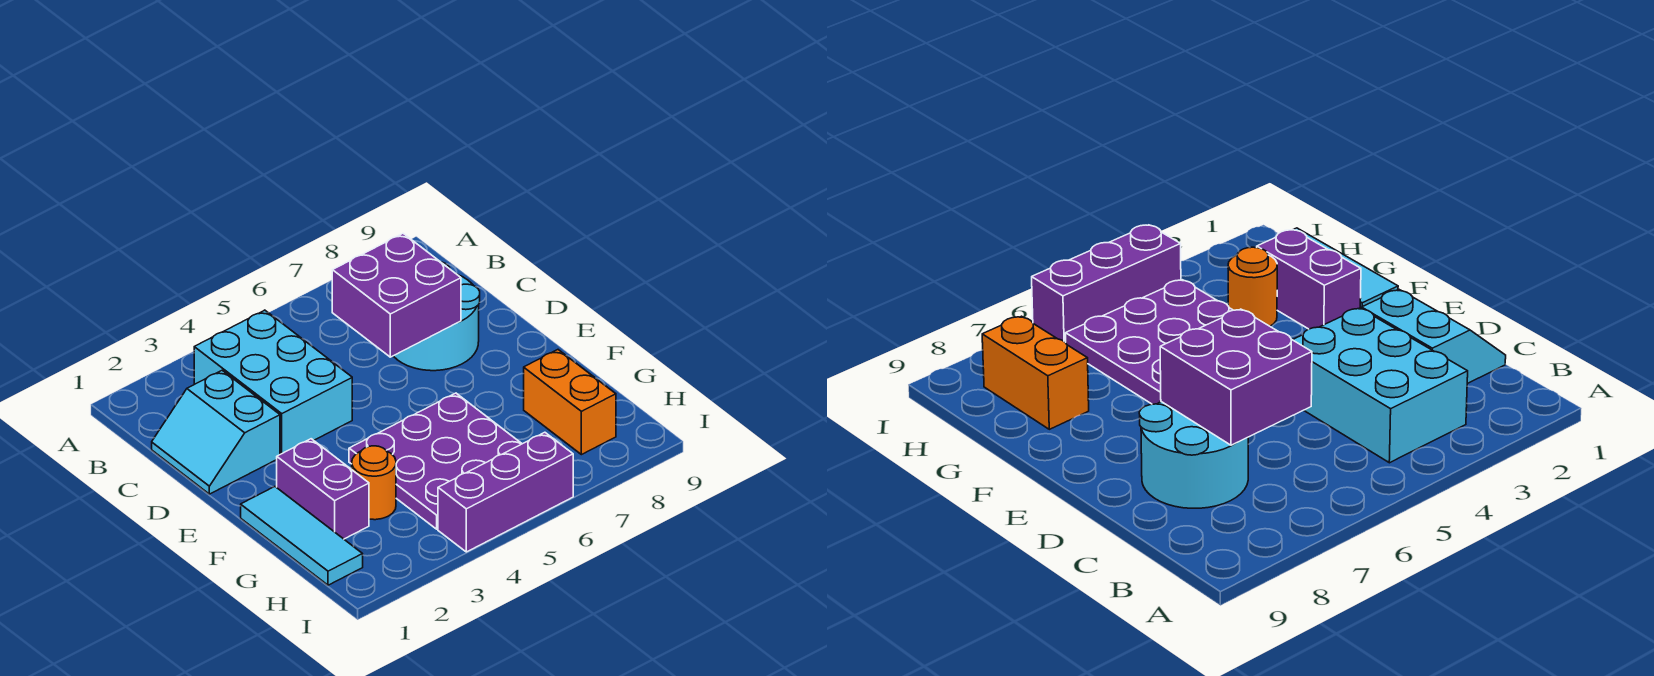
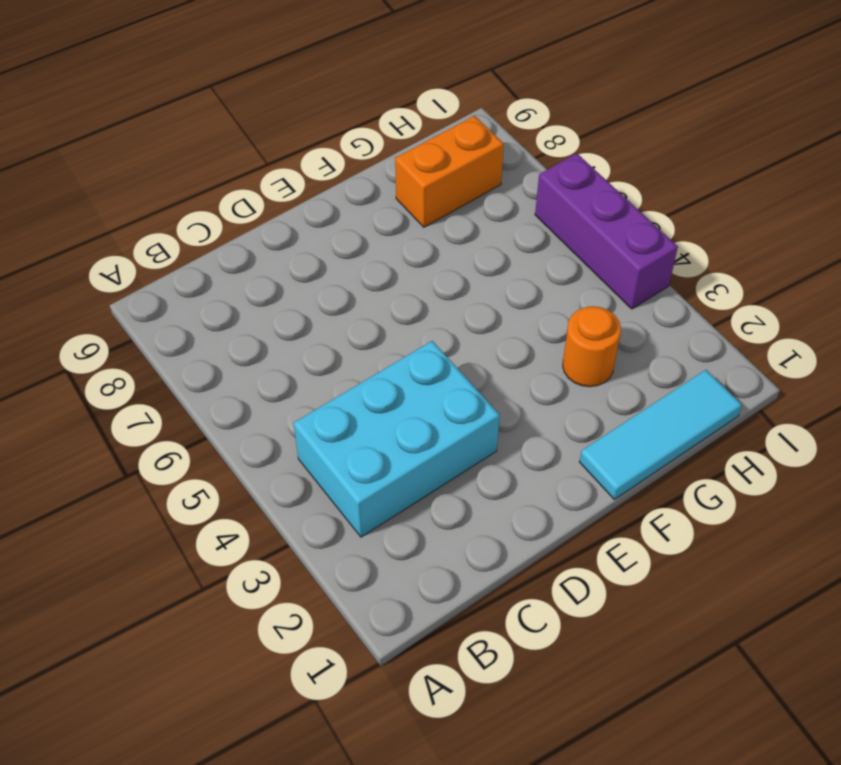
none -> cyan slope C1:D2 level 1 top 2
none -> cyan round brick C7:D8 level 1

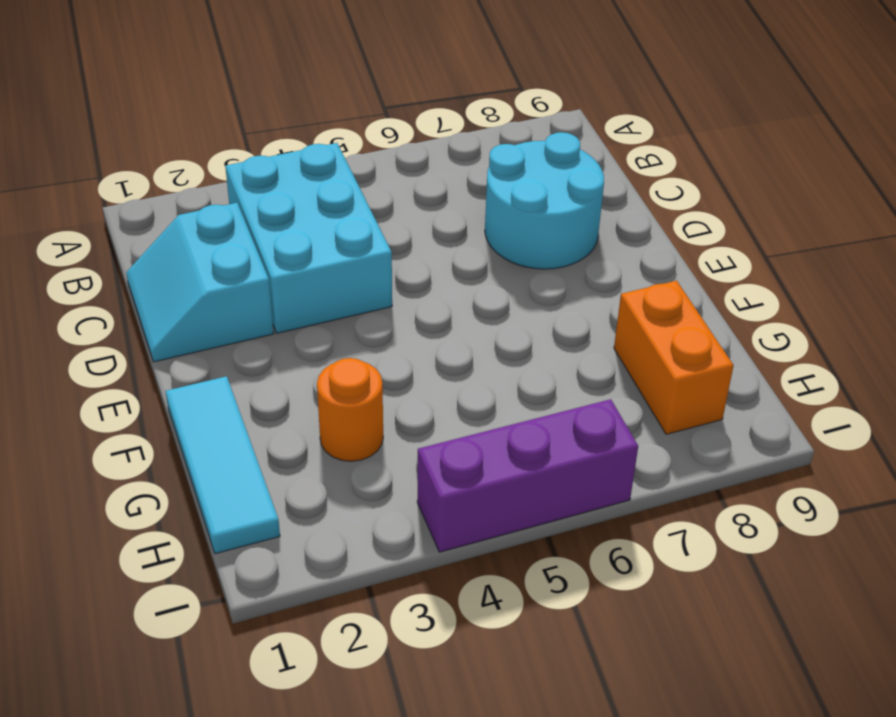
none -> purple brick F2:G2 level 1
none -> purple plate F4:H6 level 1

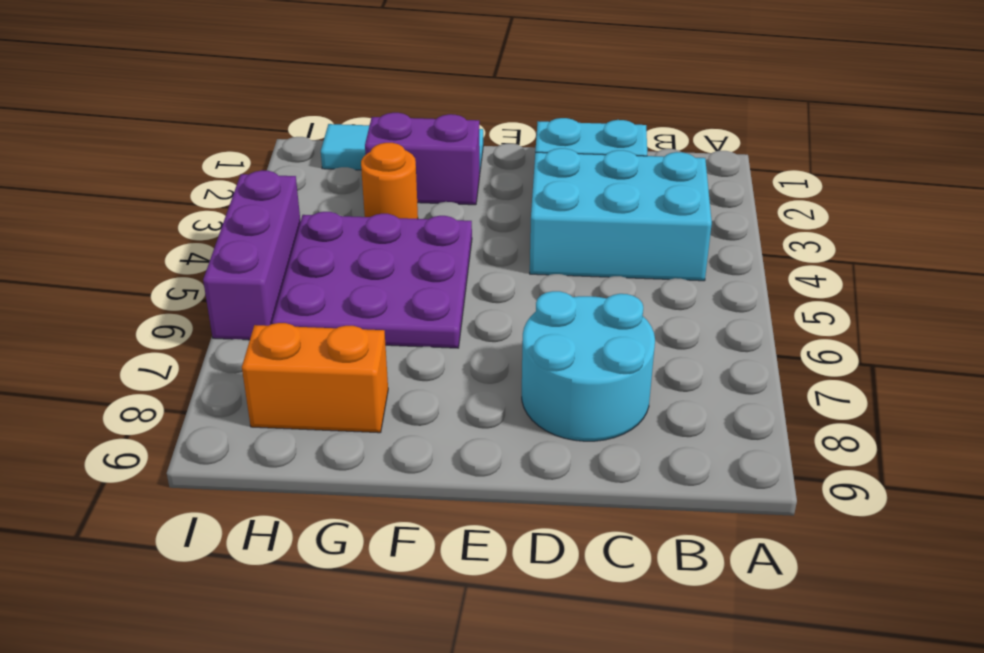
none -> purple brick C6:D7 level 2

